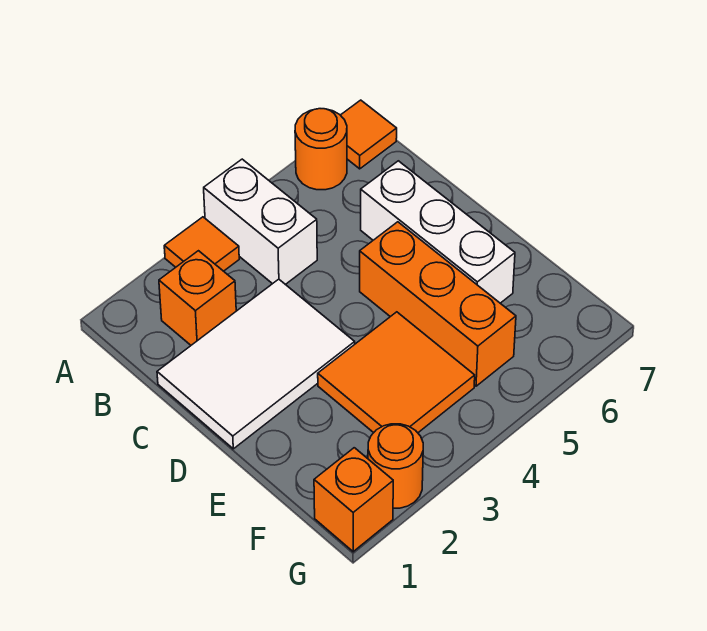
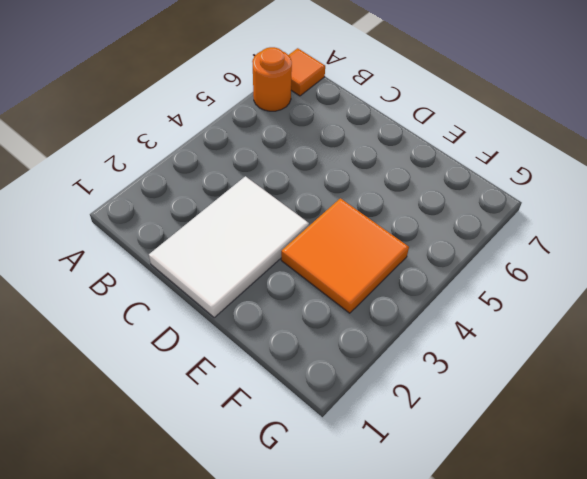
none -> orange tile A3 level 1
none -> white brick A4:B4 level 1

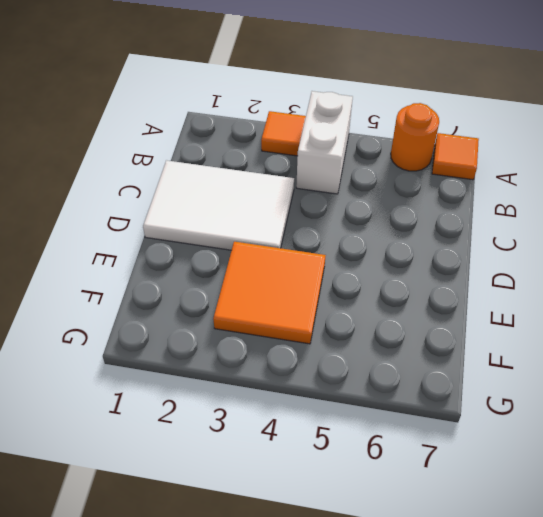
none -> orange brick B2 level 1
none -> white brick C6:E6 level 1

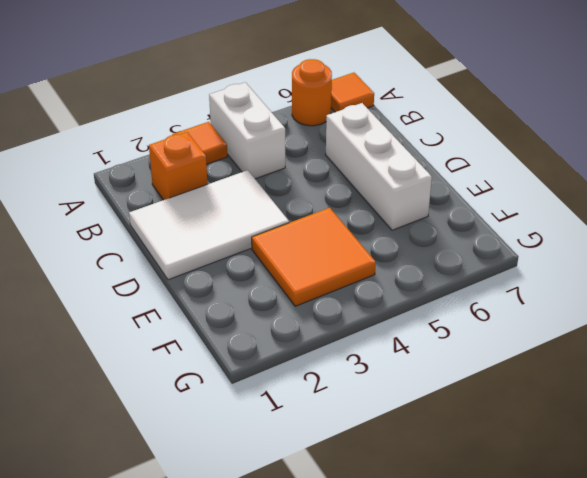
none -> orange brick D5:F5 level 1
none -> orange brick G1 level 1

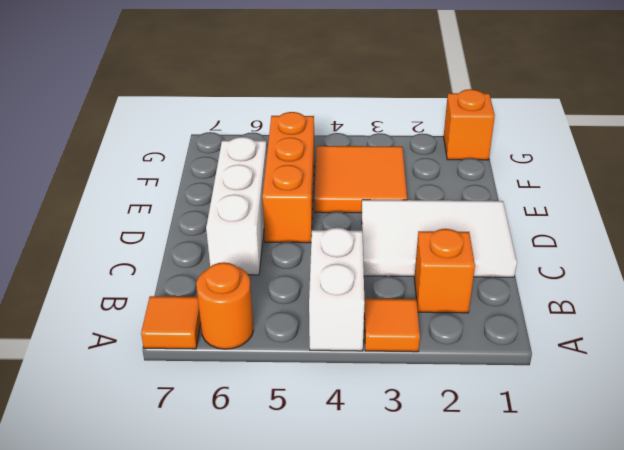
none -> orange round brick G2 level 1

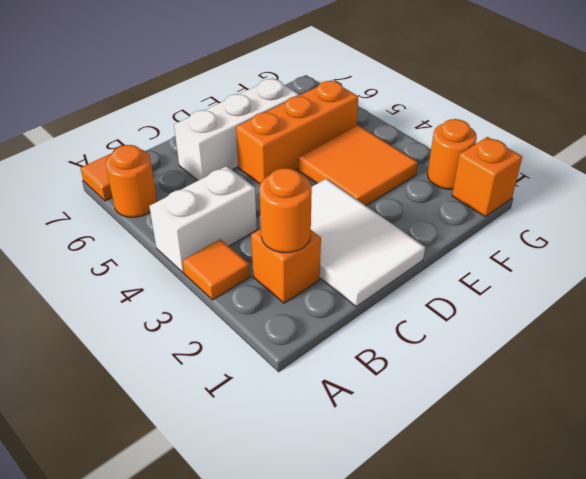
orange round brick B2 level 2 -> none

